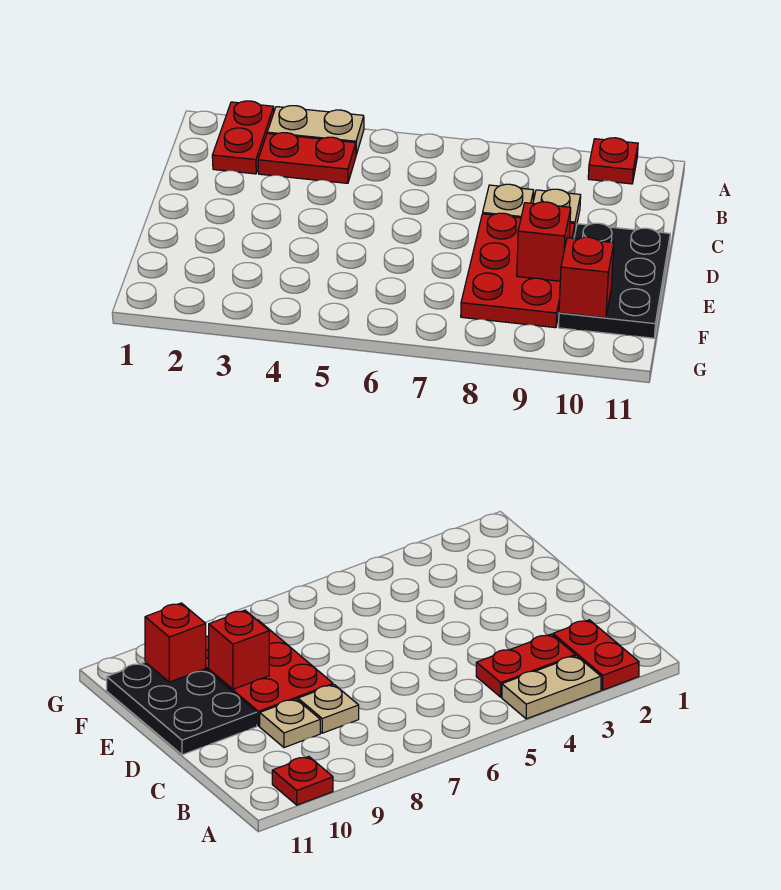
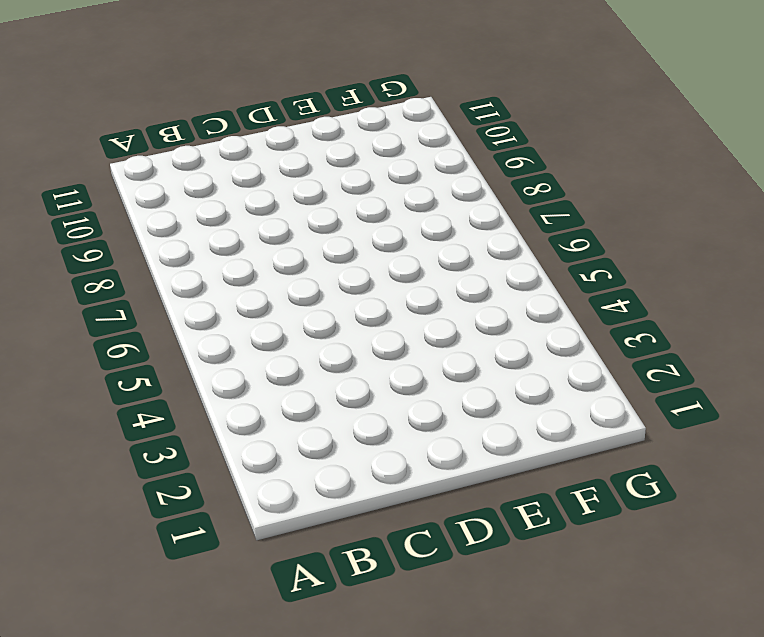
none -> red plate A2:B2 level 1
none -> tan plate A3:A4 level 1

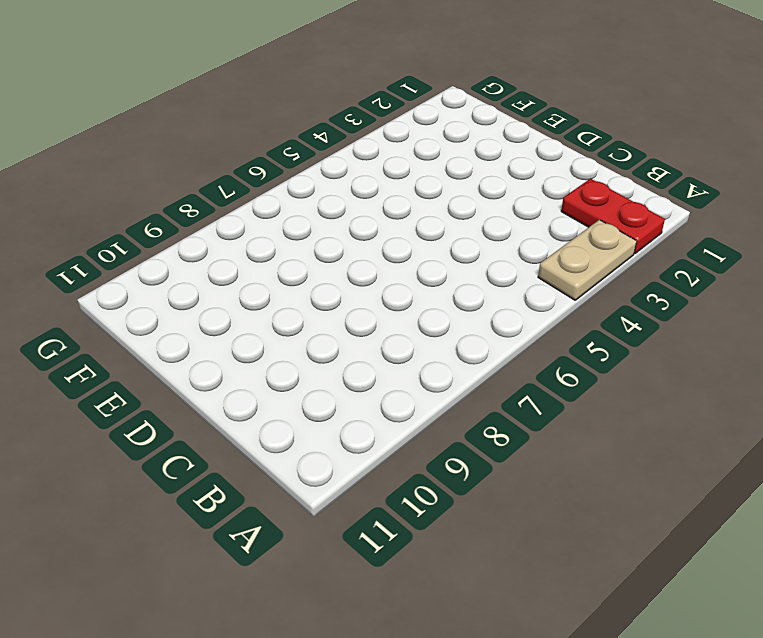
none -> red plate A10 level 1
none -> red plate B3:B4 level 1

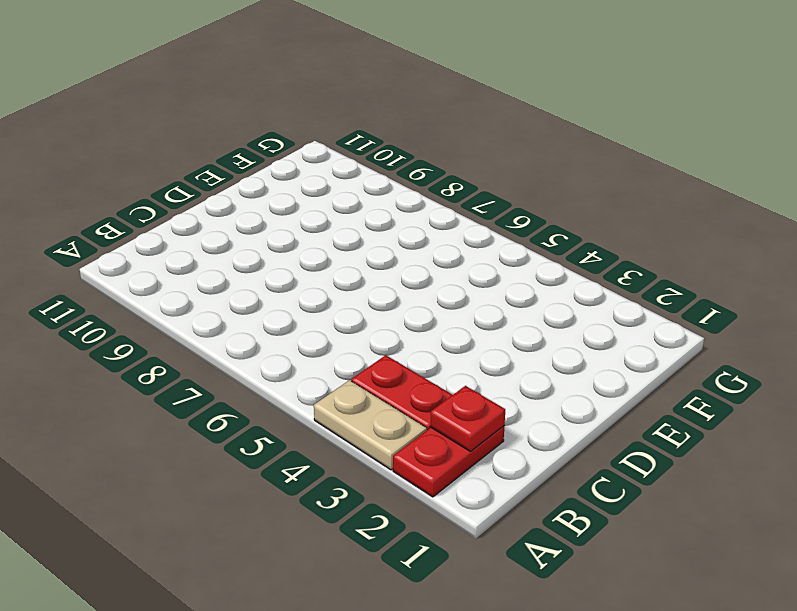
red plate B2 level 2 -> red plate A10 level 1
none -> tan plate C8 level 1
none -> tan plate C9 level 1

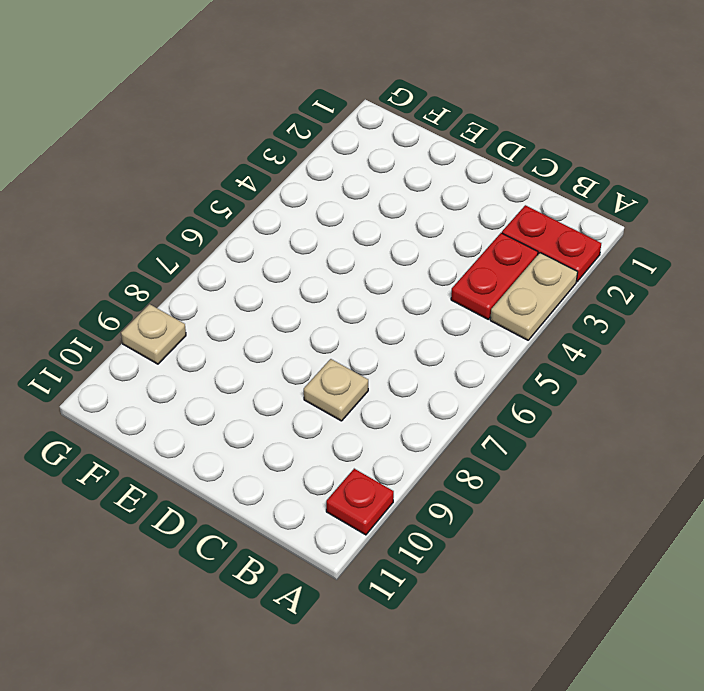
tan plate G9 level 1 -> tan plate C9 level 1
none -> red plate D8:F9 level 1
none -> black plate D10:F11 level 1

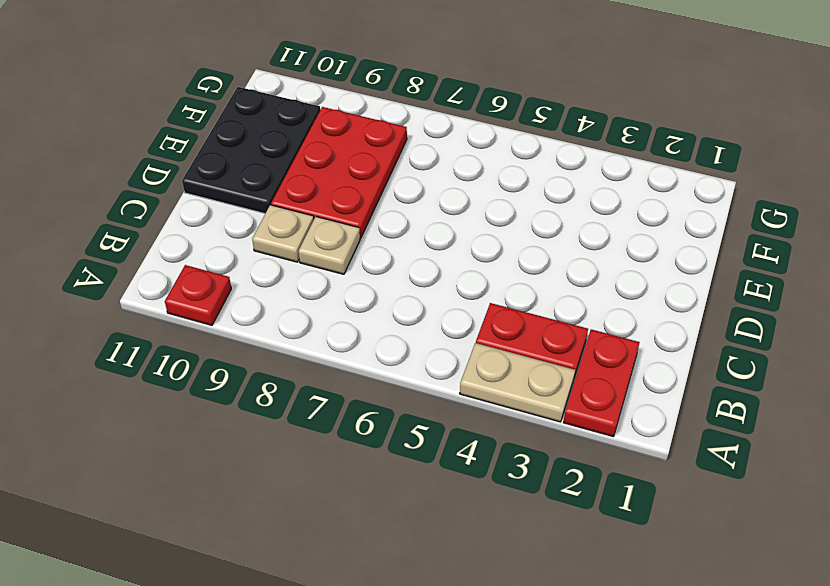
none -> red brick E9 level 2
none -> red brick F10 level 2

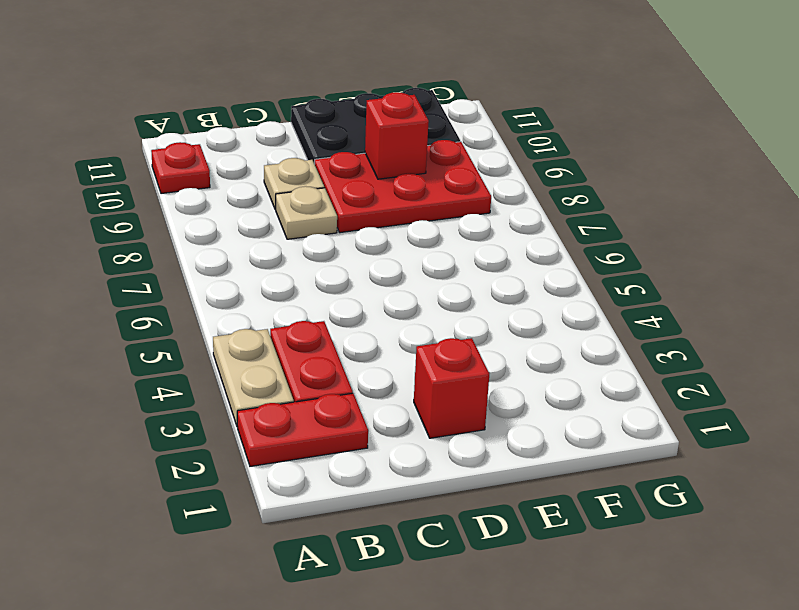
red brick D2 level 1 -> red brick F10 level 2

